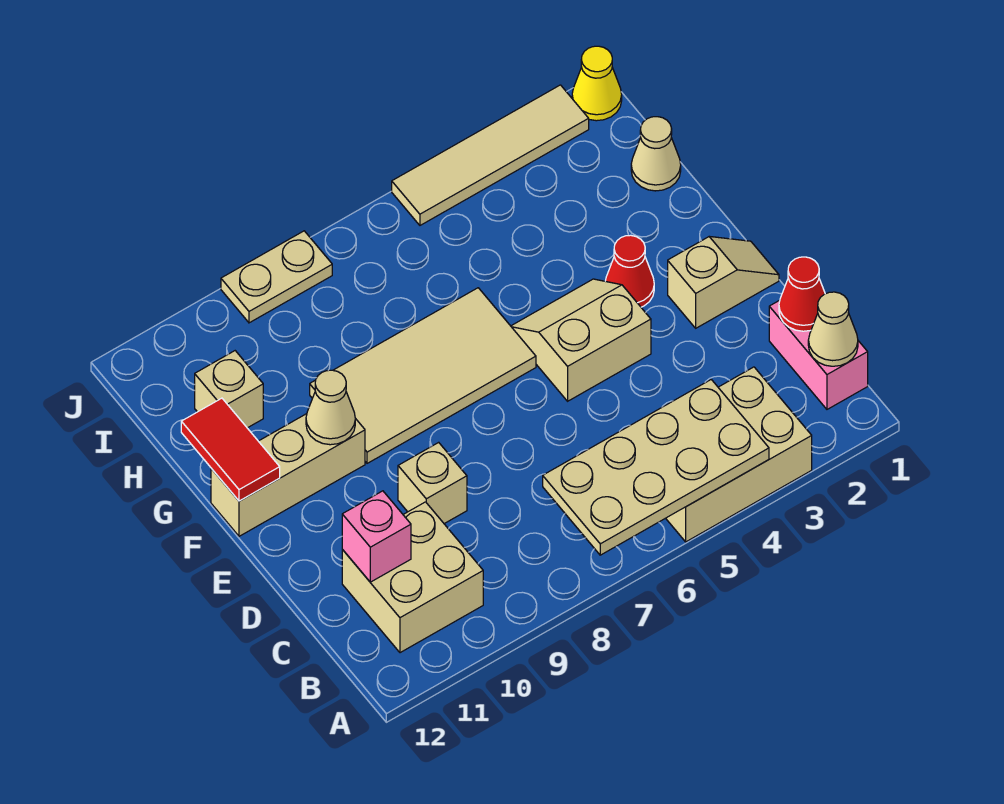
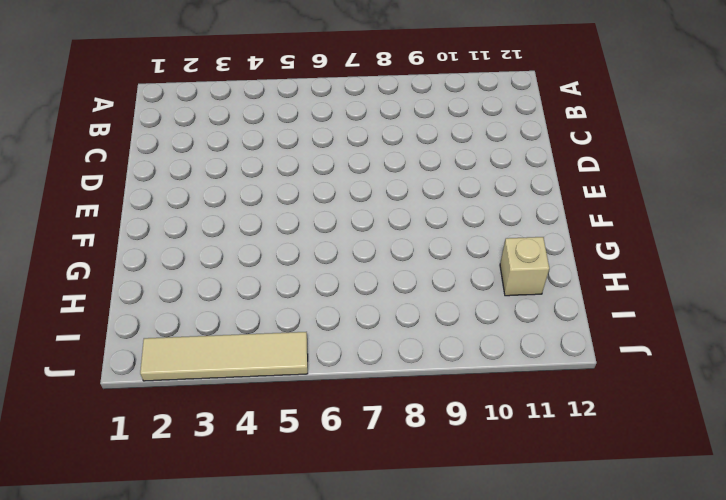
none -> tan brick A3:B5 level 1
none -> pink brick B1:C1 level 1
none -> tan brick B10:C11 level 1

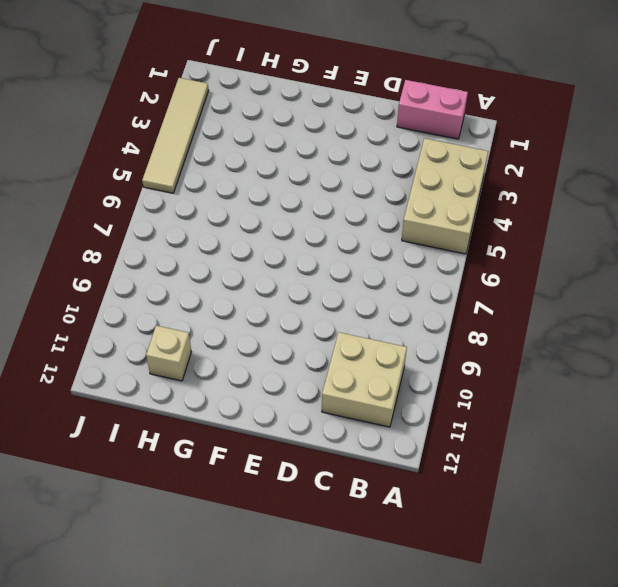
none -> tan brick D9 level 1
none -> tan slope E1:E2 level 1 top 2
none -> tan slope E4:F5 level 1 top E

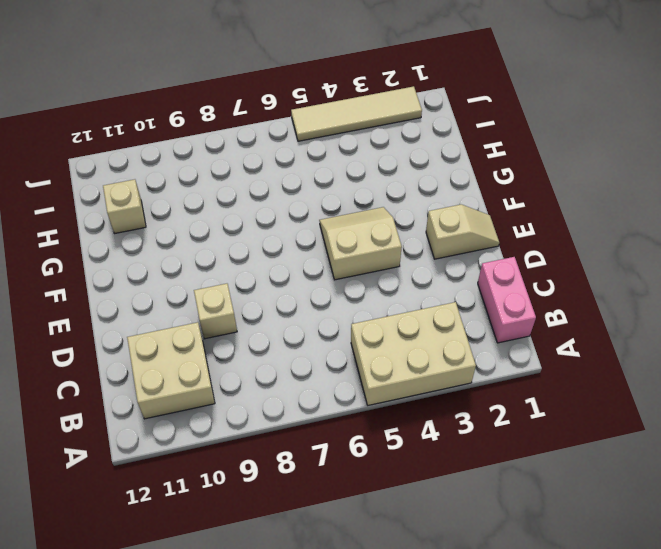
none -> red cone F3 level 1
none -> tan tile F6:G9 level 1
none -> tan brick F10:F12 level 1

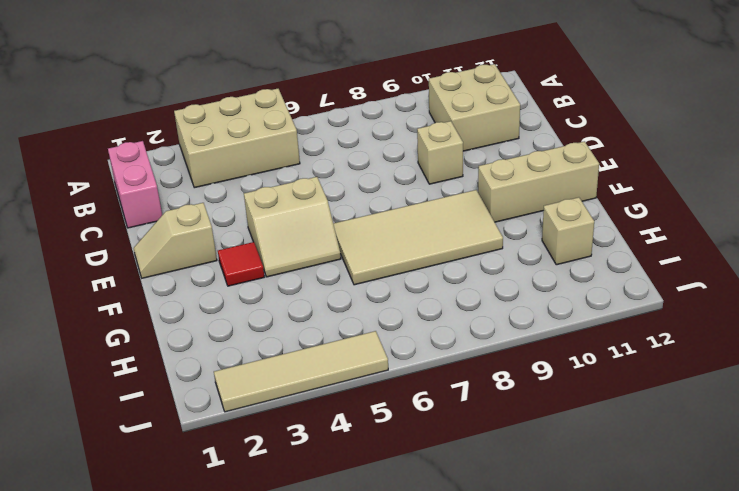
red tile F3 level 1 -> red cone F3 level 1
none -> tan cone H1 level 1
none -> yellow cone J1 level 1
none -> tan plate J8:J9 level 1

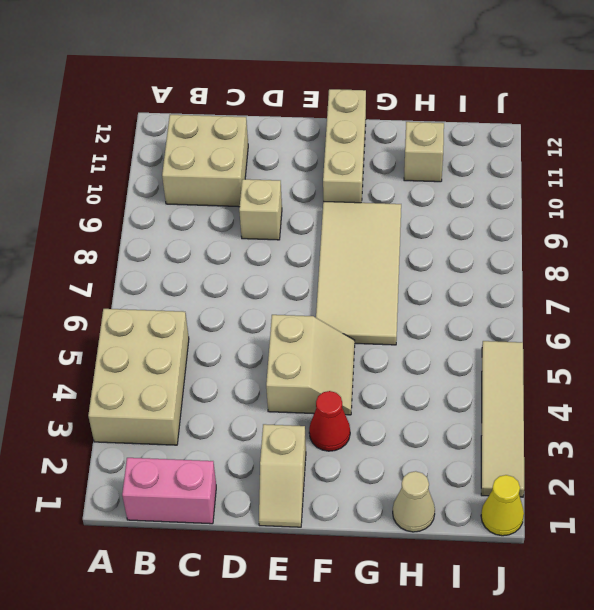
none -> tan plate J8:J9 level 1
none -> tan plate A4:B7 level 2
none -> tan cone B1 level 2

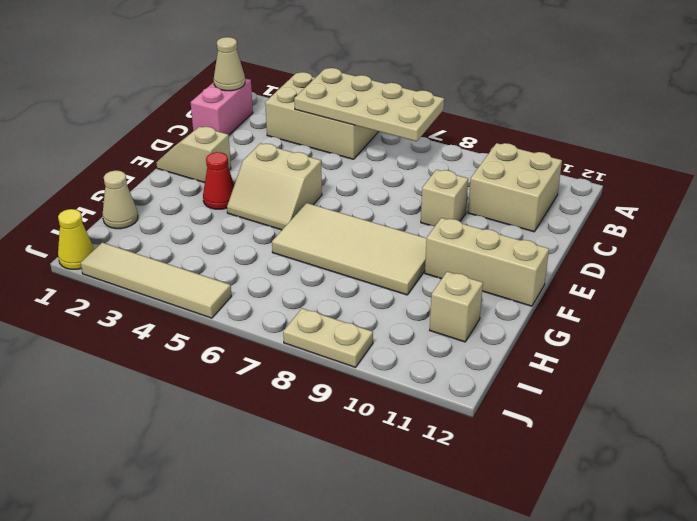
none -> red cone C1 level 2
none -> pink brick C11 level 2
none -> tan cone F10 level 2

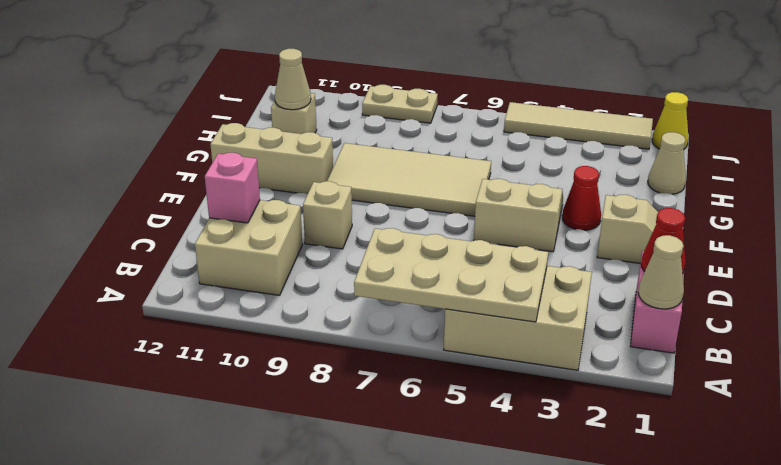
tan cone H11 level 2 -> tan cone F10 level 2
none -> red tile F12:G12 level 2

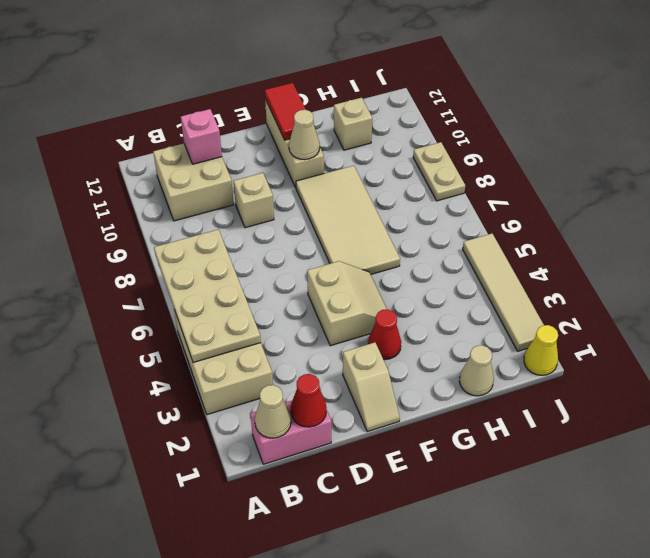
red tile F11:F12 level 2 -> red tile F12:G12 level 2

